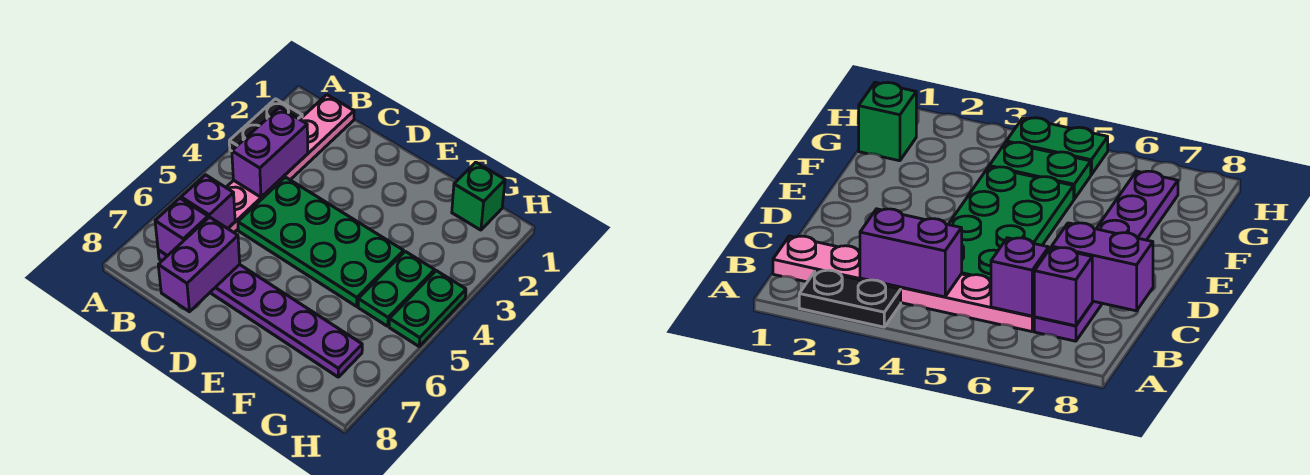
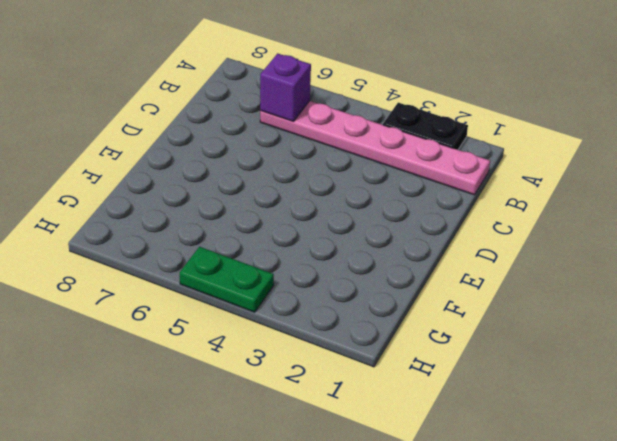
none -> purple plate B7:G7 level 1
none -> green plate C4:F5 level 1

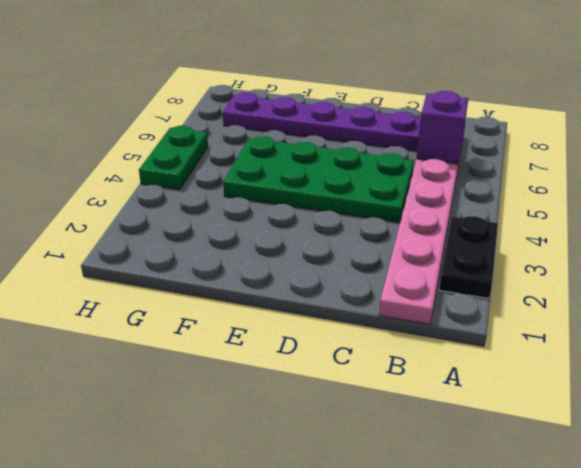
none -> green brick G1 level 1
none -> green plate G4:G5 level 1

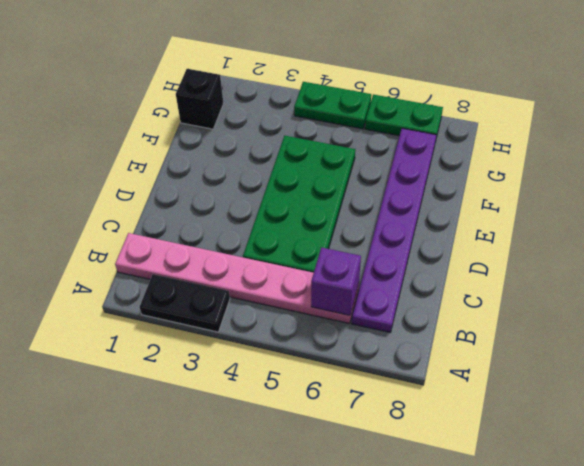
black brick G1 level 1 -> green brick G1 level 1
green plate H6:H7 level 1 -> green plate G4:G5 level 1
none -> purple brick B3:B4 level 2
none -> purple brick B7 level 2

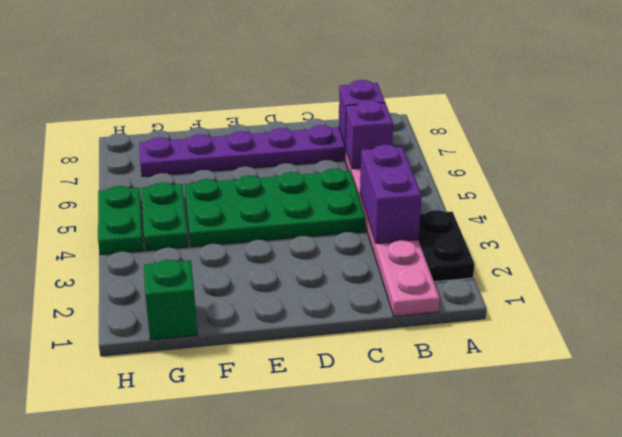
none -> purple brick C7:C8 level 2

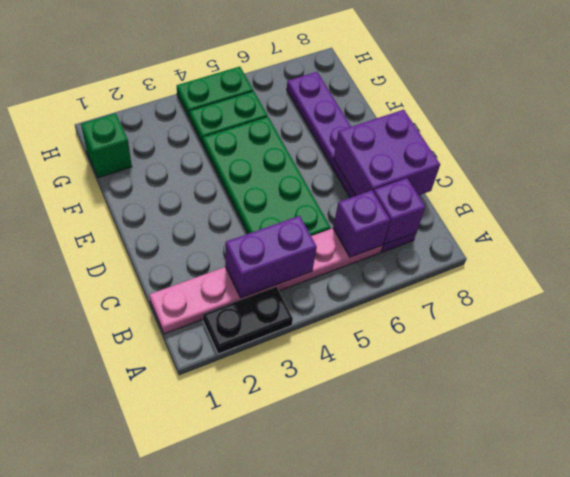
purple brick C7:D8 level 2 -> purple brick C7:C8 level 2

